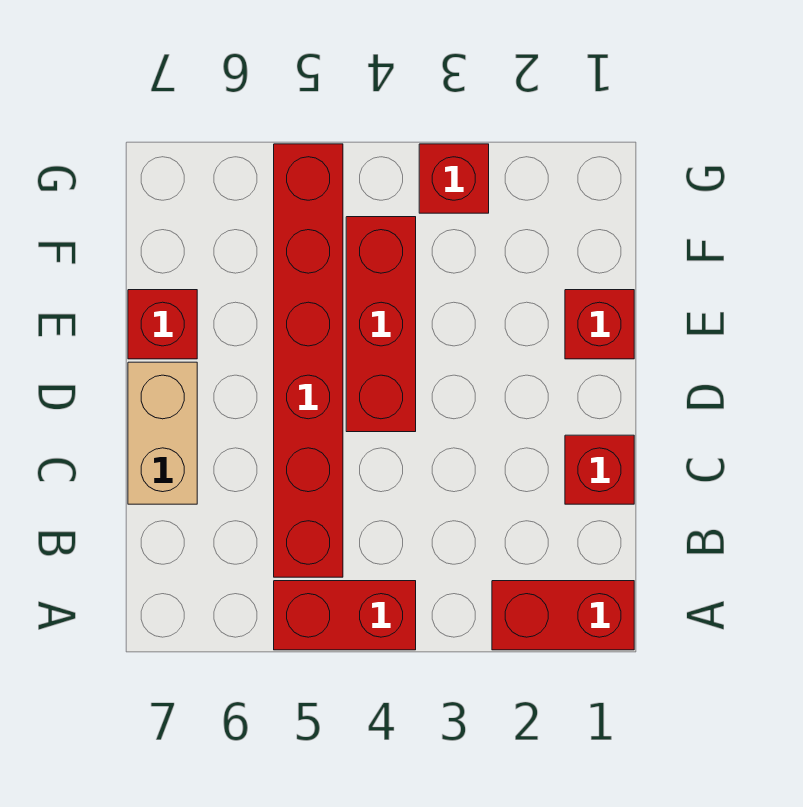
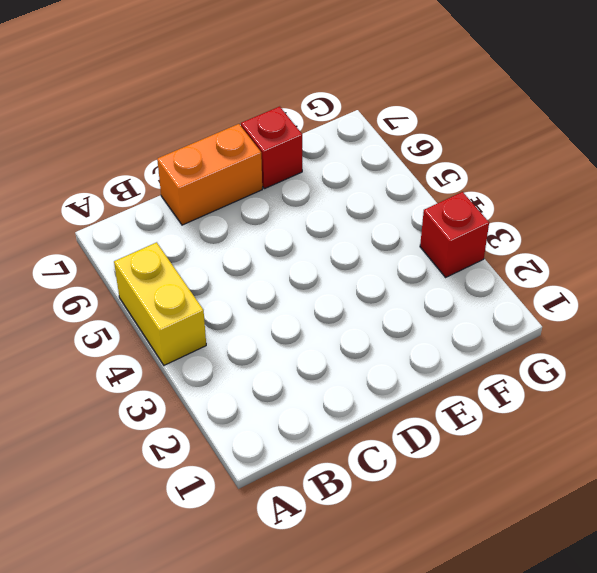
yellow brick A4:A5 level 1 -> red brick A4:A5 level 1
orange brick C7:D7 level 1 -> tan brick C7:D7 level 1
none -> red brick A1:A2 level 1
none -> red brick B5:G5 level 1

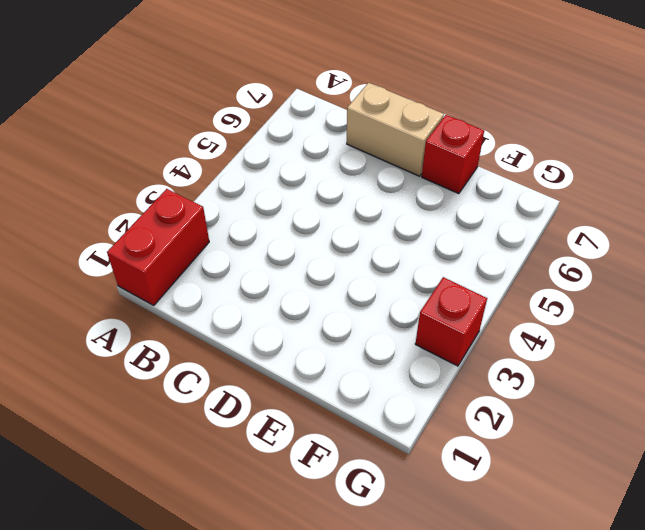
none -> red brick A4:A5 level 1
none -> red brick B5:G5 level 1

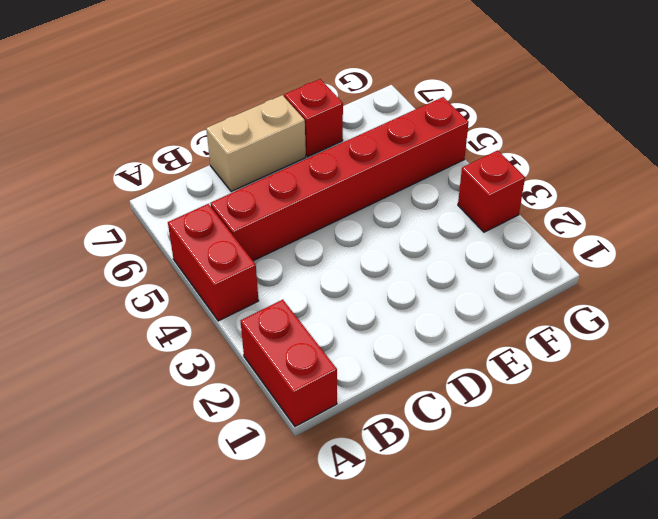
none -> red brick C1 level 1
none -> red brick D4:F4 level 1

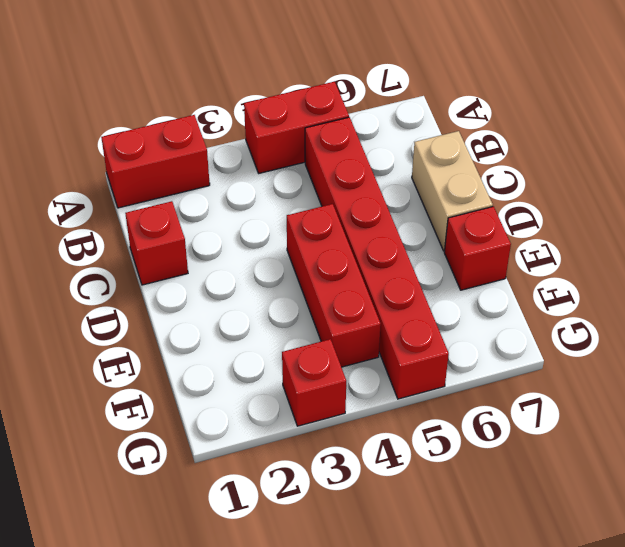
none -> red brick E1 level 1

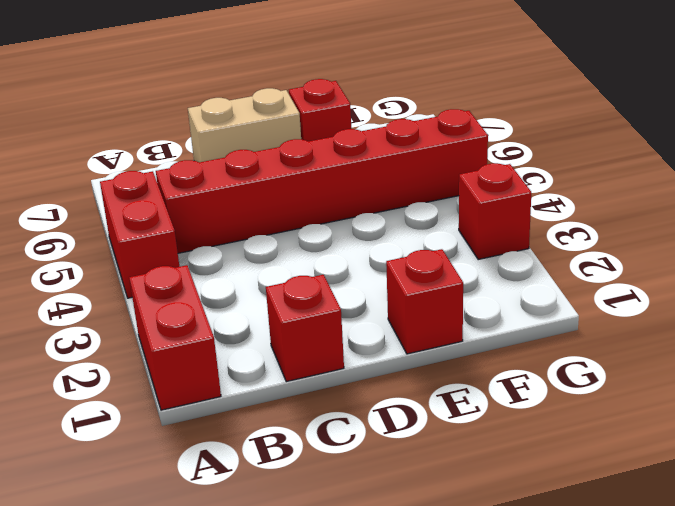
none -> red brick D4:F4 level 1

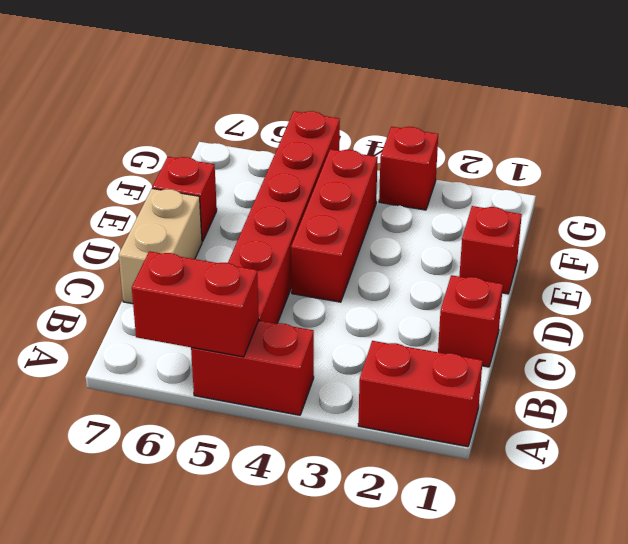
red brick A5:A6 level 2 -> none

